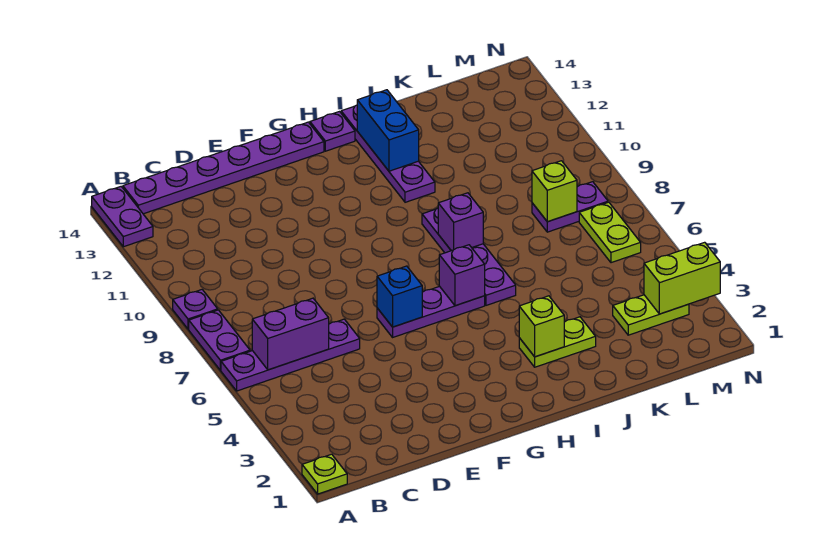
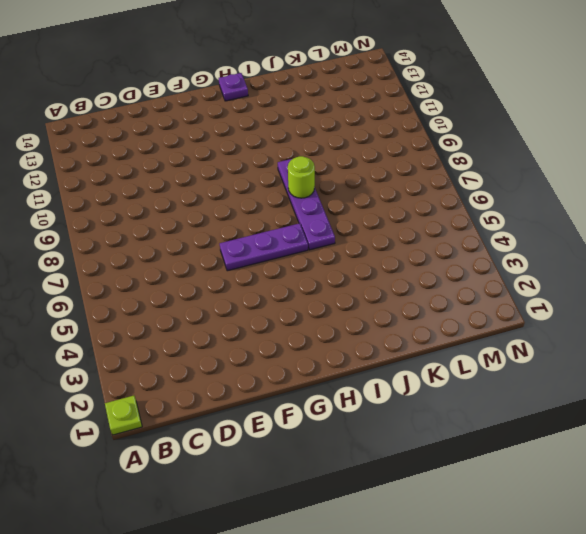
lime round brick I8 level 2 -> purple brick I8 level 2
none -> purple plate A6:D6 level 1
none -> purple plate A7:A8 level 1
none -> purple plate A9 level 1

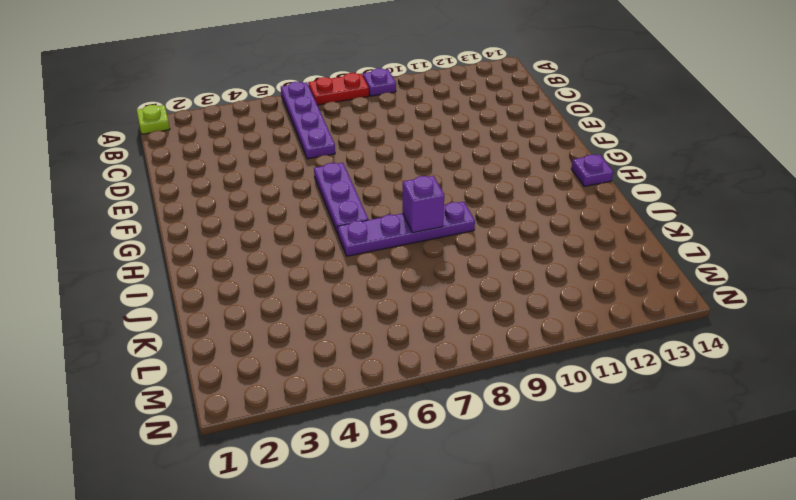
red plate A7:A8 level 1 -> purple plate A7:A8 level 1
none -> purple plate A13:A14 level 1
none -> purple plate B14:G14 level 1
none -> lime plate I3:J3 level 1

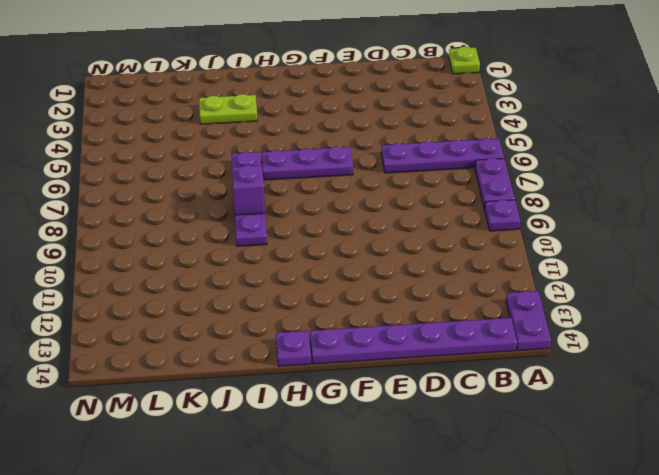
none -> purple plate I11:I14 level 1
none -> lime plate L3:M3 level 1
none -> purple plate L8:M8 level 1

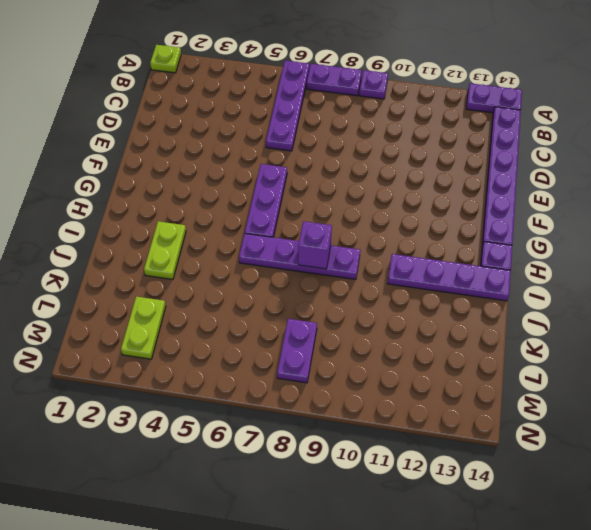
none -> lime plate M6:M7 level 1
none -> purple brick B6:C6 level 2
none -> blue brick F6 level 2

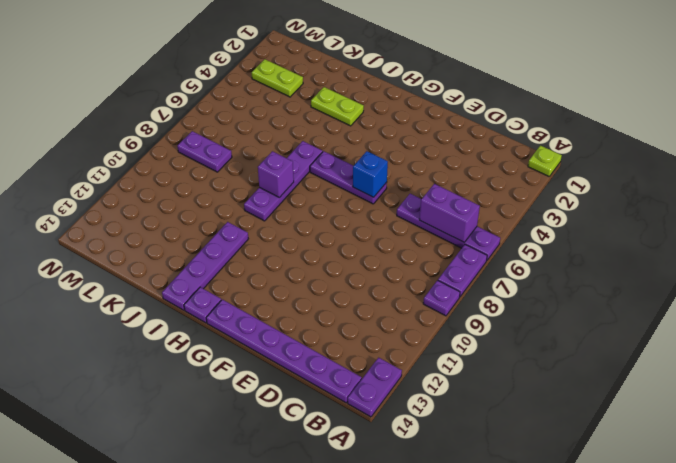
none -> lime plate M6:M7 level 1
none -> purple brick H6 level 2
none -> lime brick I3 level 2

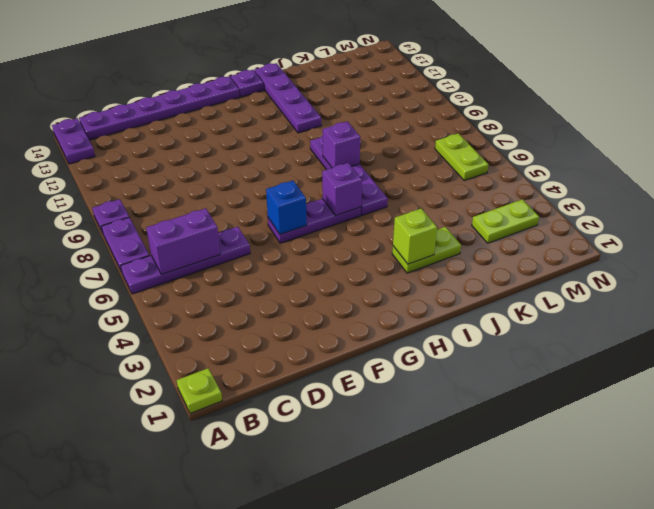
none -> purple plate L8:M8 level 1
none -> blue brick I12:I13 level 2
none -> lime brick L8 level 2

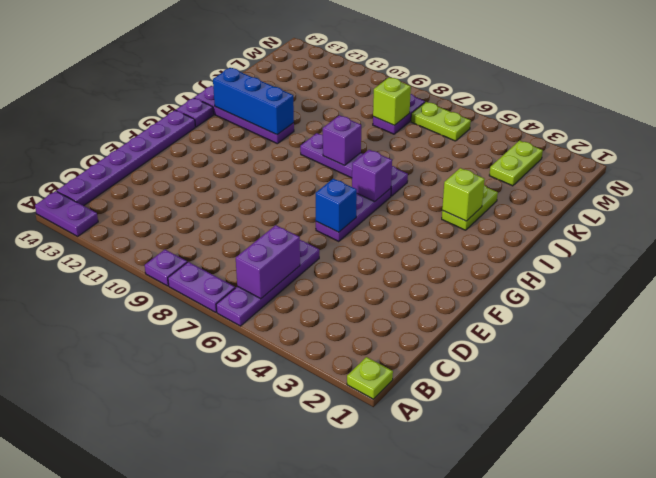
blue brick I11:I13 level 2 -> blue brick I12:I13 level 2
none -> lime brick M3:N3 level 2

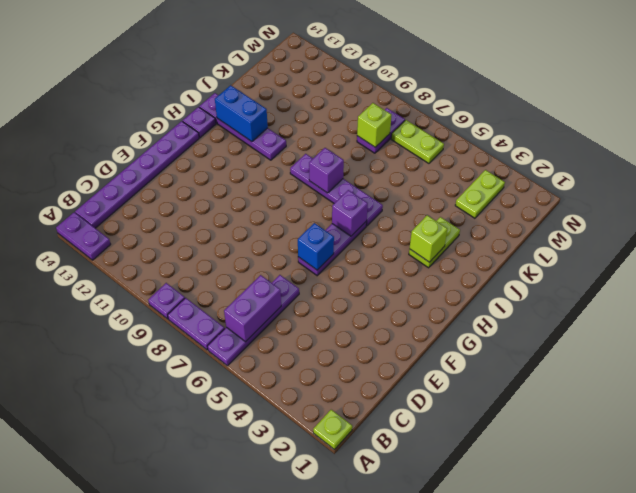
none -> lime brick M3:N3 level 2

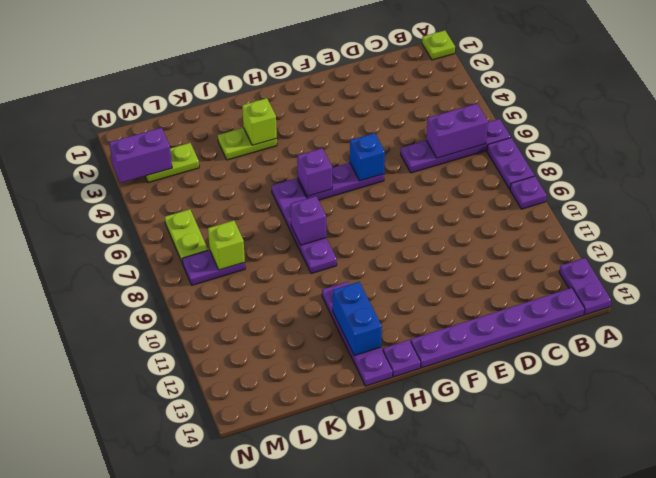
purple brick M3:N3 level 2 -> lime brick M3:N3 level 2

